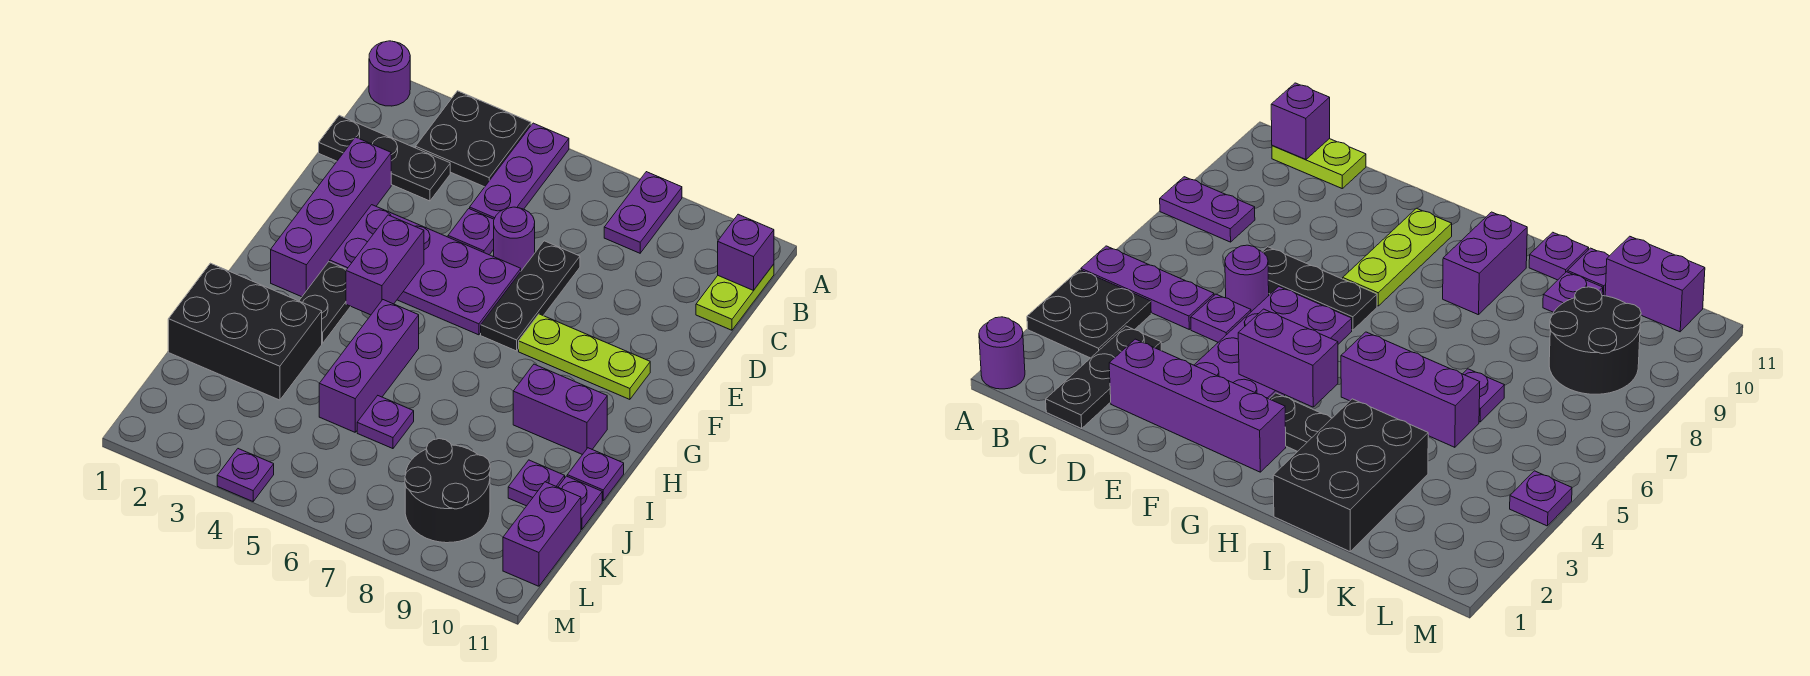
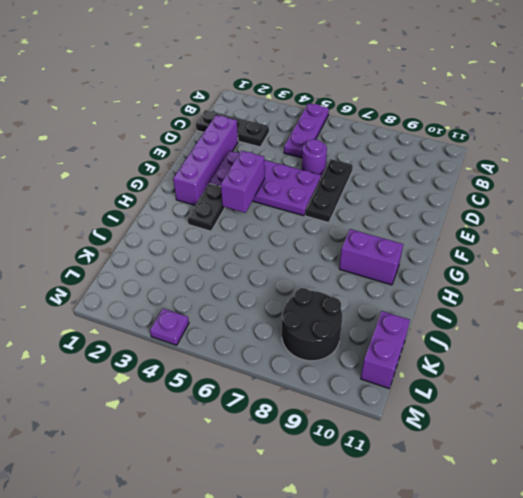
none -> purple round brick A1 level 1
none -> black plate A3:B4 level 1
none -> purple plate A8:B8 level 1

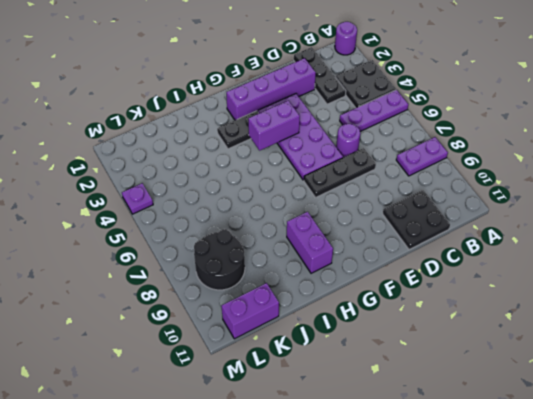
black plate C10:D11 level 1 -> lime plate B11:C11 level 1
none -> purple plate D5 level 1
none -> lime plate F8:F10 level 1
none -> purple brick H5:J5 level 1

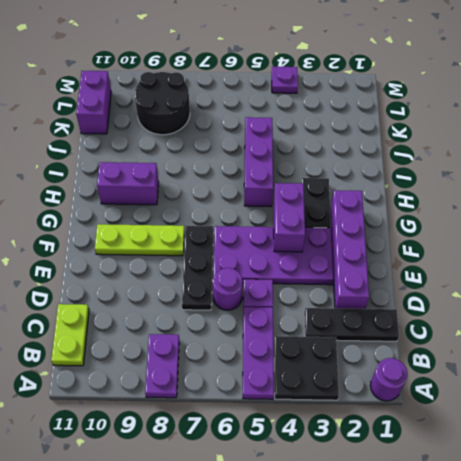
none -> black brick I1:J3 level 1
none -> purple plate I11 level 1
none -> purple plate J6 level 1

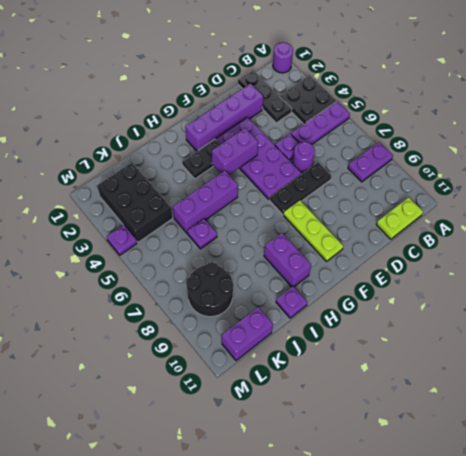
black brick K2:L4 level 1 -> black brick I1:J3 level 1
none -> purple plate J10 level 1
none -> purple plate J11 level 1
none -> purple brick B11 level 2

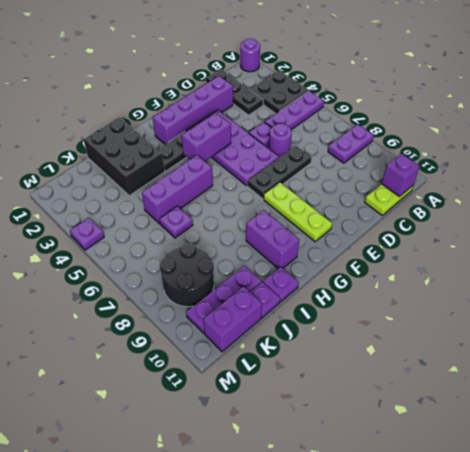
purple plate J10:L10 level 1 -> purple plate J10 level 1

